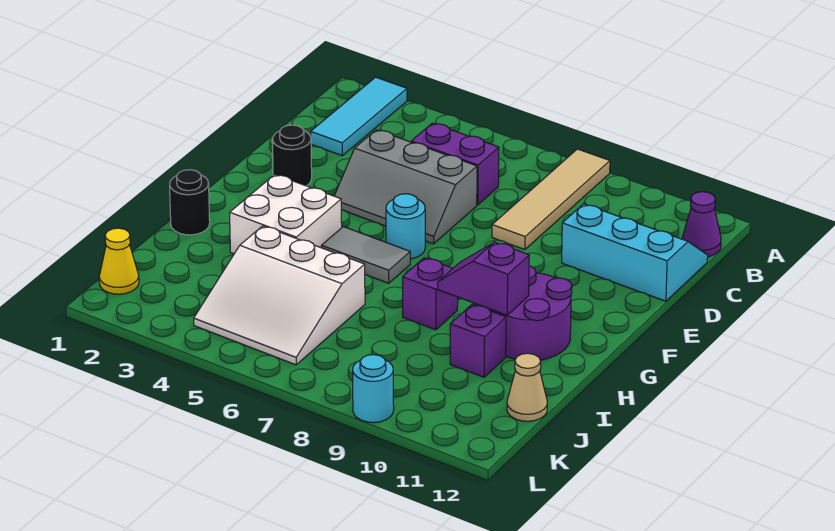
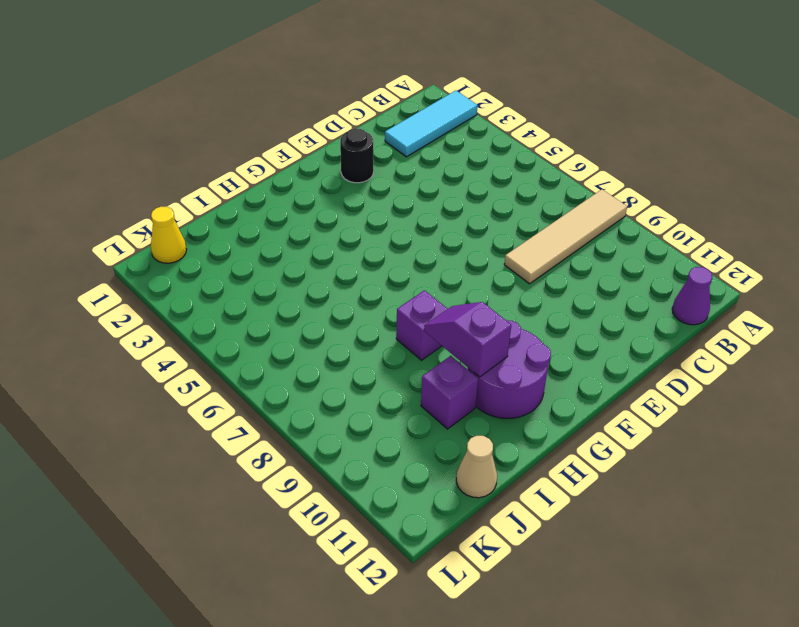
none -> purple brick C5:C6 level 1
none -> cyan slope C10:D12 level 1 top D
none -> grey slope D4:E6 level 1 top D

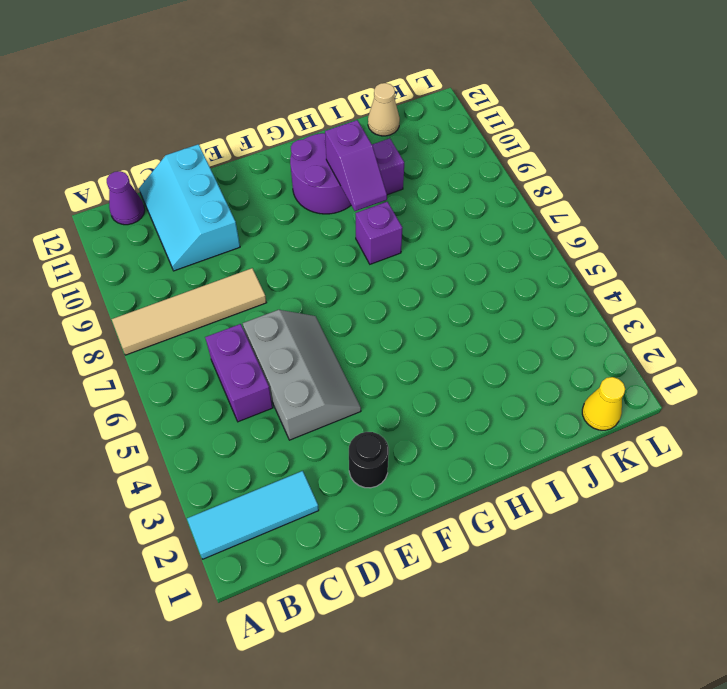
none -> cyan round brick F6 level 1
none -> white brick G3:H4 level 1
none -> grey tile G5:G6 level 1

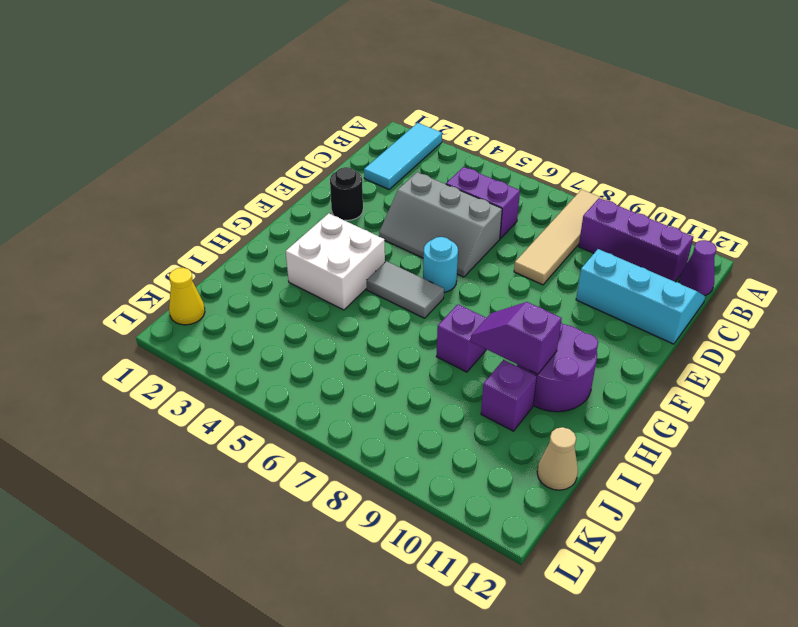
purple brick B9:B11 level 1 -> none
none -> black round brick H1 level 1
none -> white slope I4:K6 level 1 top I
none -> cyan round brick L9 level 1

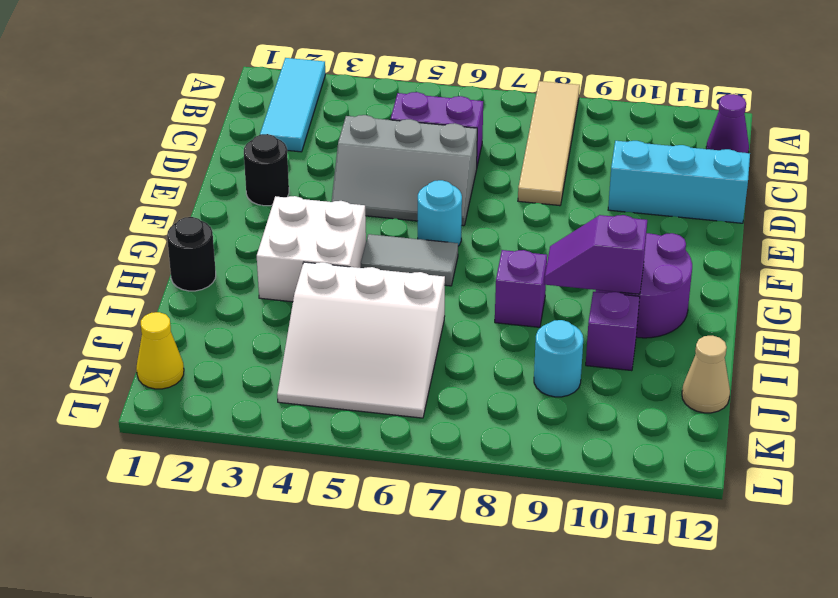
cyan round brick J9 level 1 -> cyan round brick L9 level 1

